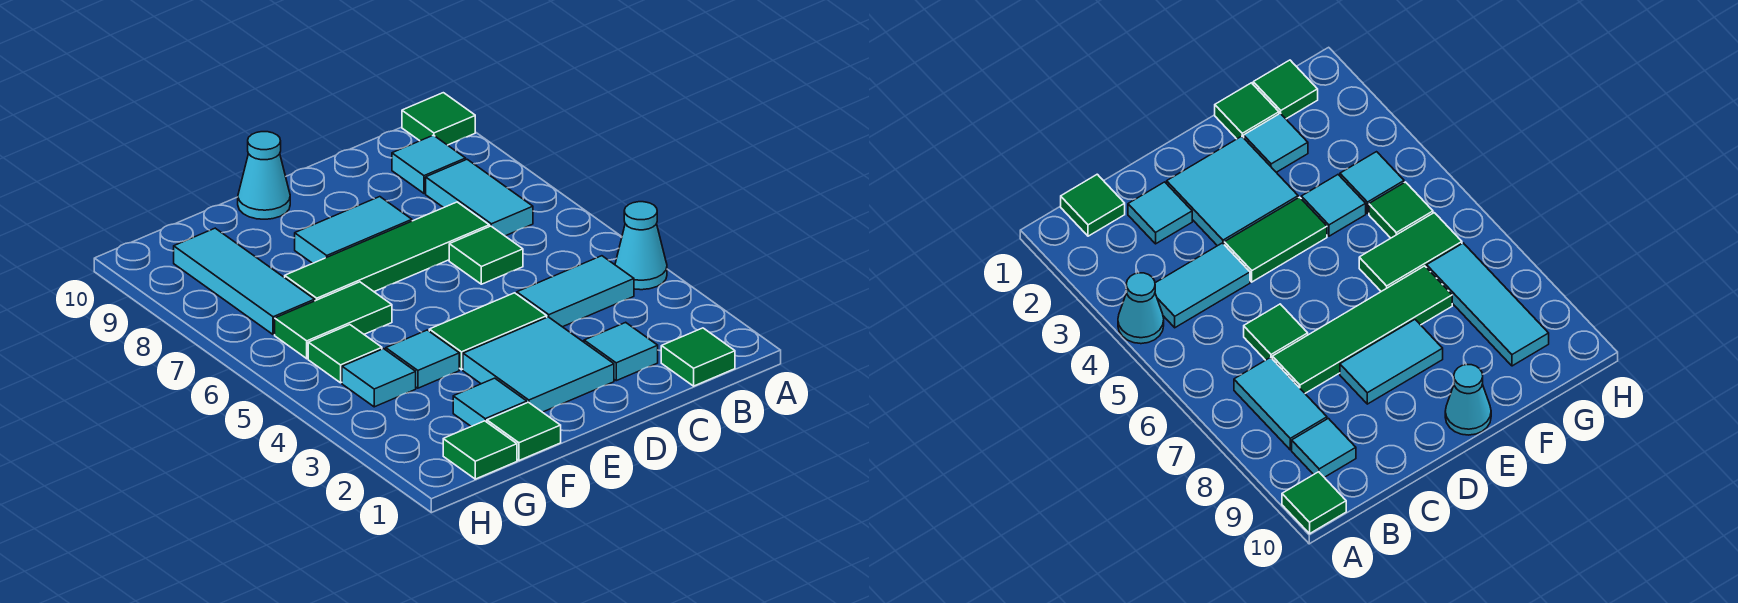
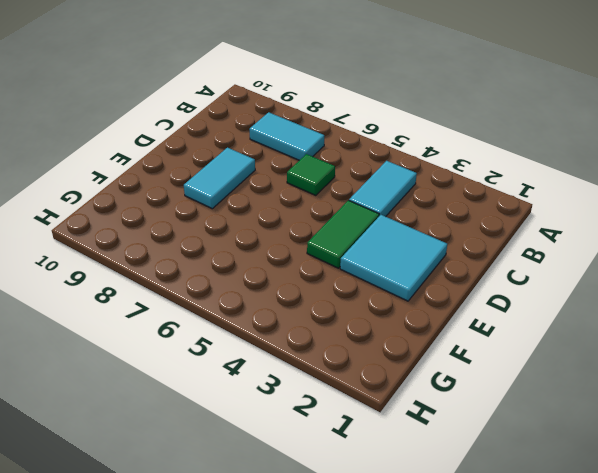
none -> cyan cone A4 level 1
none -> green tile A10 level 1
none -> green tile B1 level 1

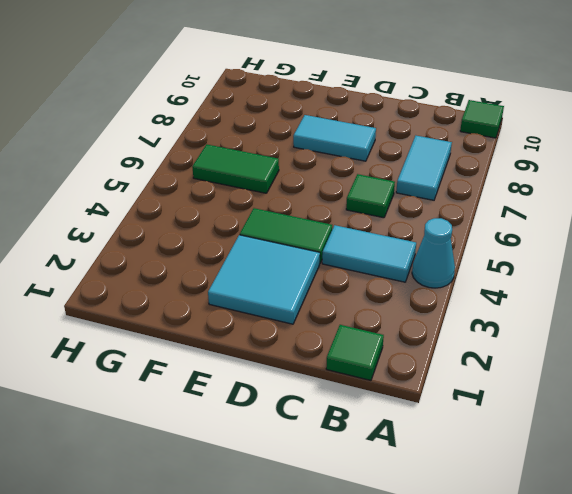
none -> cyan tile B9 level 1
none -> cyan tile C2 level 1
none -> green tile C7:F7 level 1

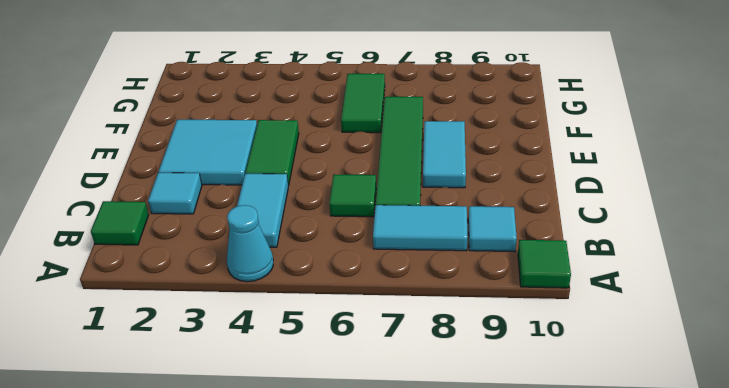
none -> cyan cone E10 level 1
none -> green tile F1 level 1
none -> cyan tile F2 level 1

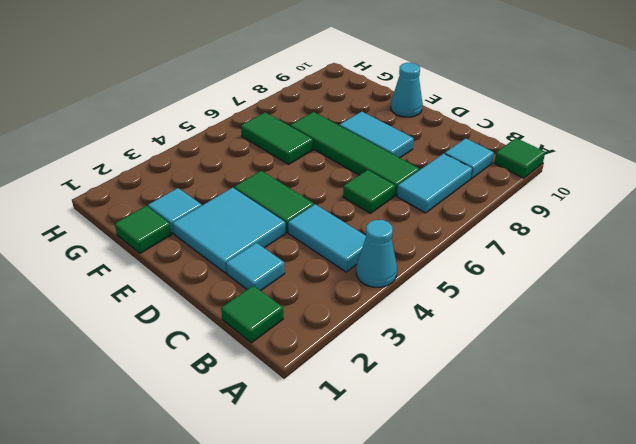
none -> cyan tile F4 level 1
none -> green tile G1 level 1
none -> cyan tile G4 level 1

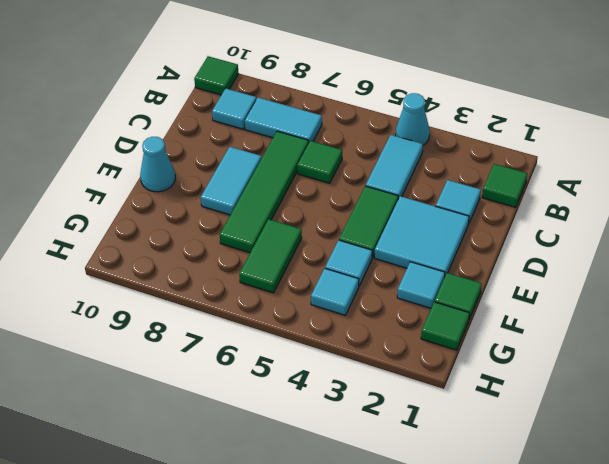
none -> green tile G5 level 1
none -> cyan tile G7:G9 level 1

